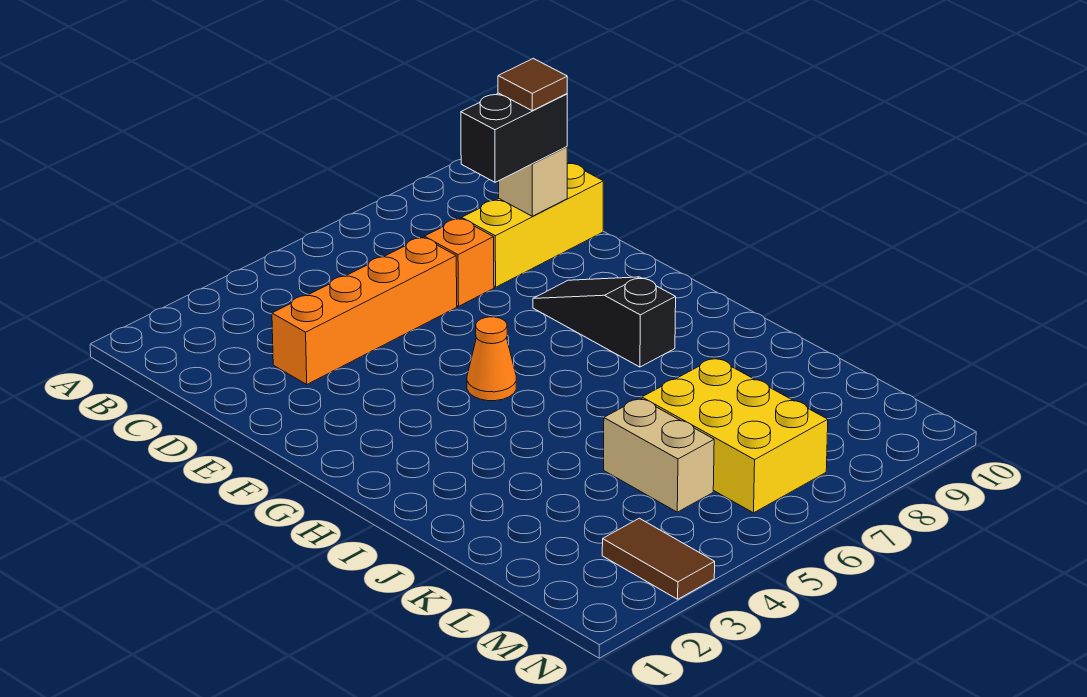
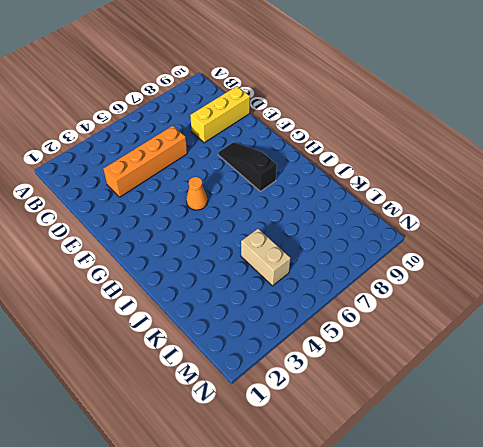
none -> orange brick D7 level 1
none -> yellow brick K6:M7 level 1

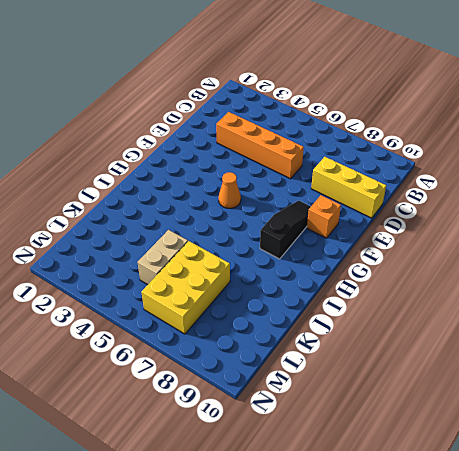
orange brick F9 level 1 -> orange brick D7 level 1
none -> brown tile M3:N3 level 1
none -> tan brick D9 level 2

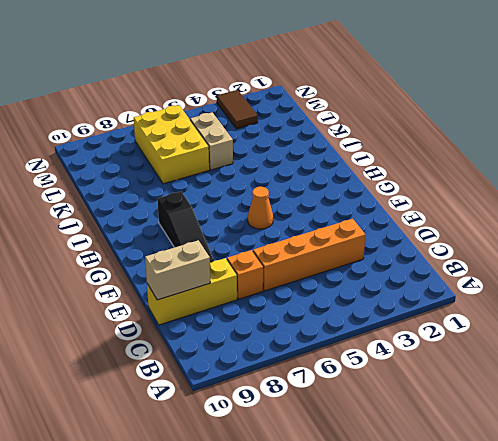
tan brick D9:D10 level 2 -> tan brick D9 level 2
none -> black brick D8:D9 level 3
none -> brown tile D9 level 4

